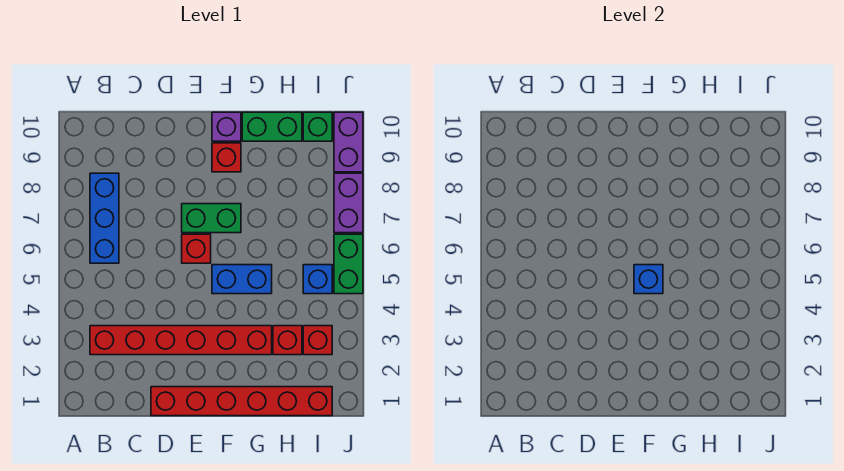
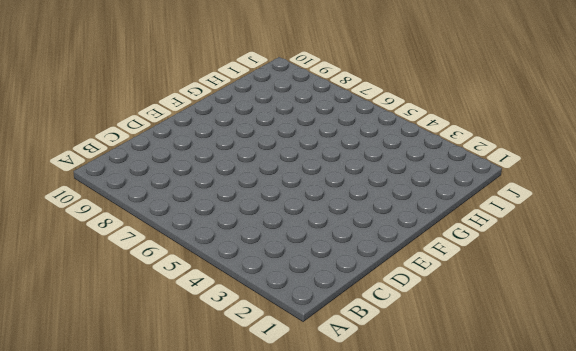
none -> red brick B3:G3 level 1
none -> blue brick B6:B8 level 1
none -> red brick D1:I1 level 1

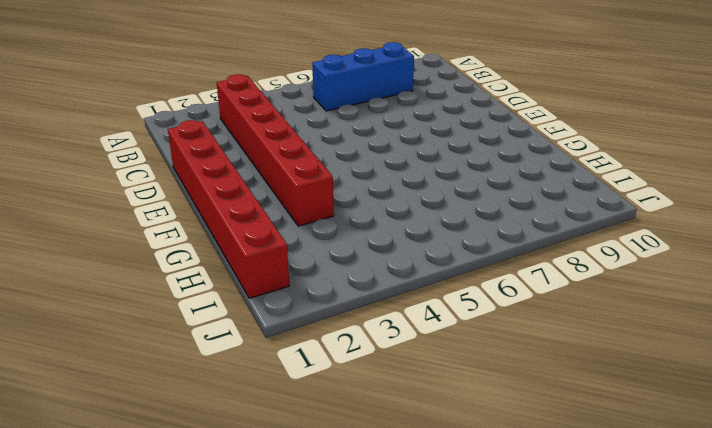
none -> red brick E6 level 1
none -> green brick E7:F7 level 1
none -> blue brick F5:G5 level 1

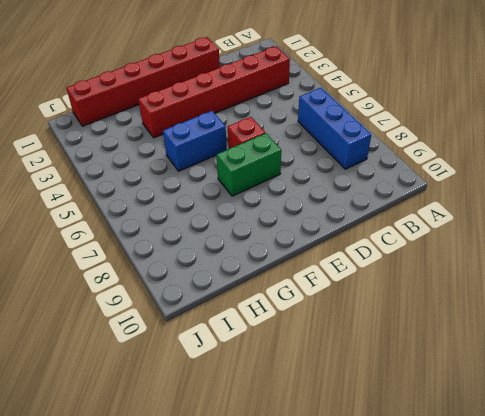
none -> red brick F9 level 1
none -> purple brick F10 level 1
none -> green brick G10:H10 level 1

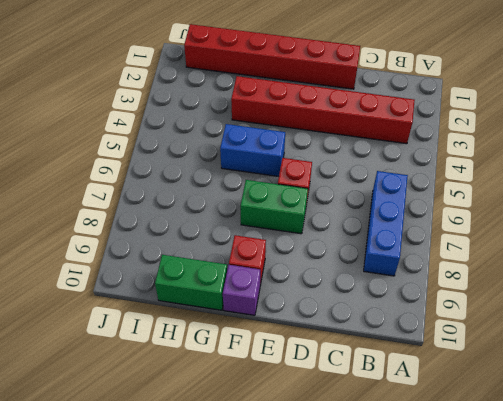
none -> red brick H3 level 1
none -> red brick I3 level 1
none -> blue brick I5 level 1

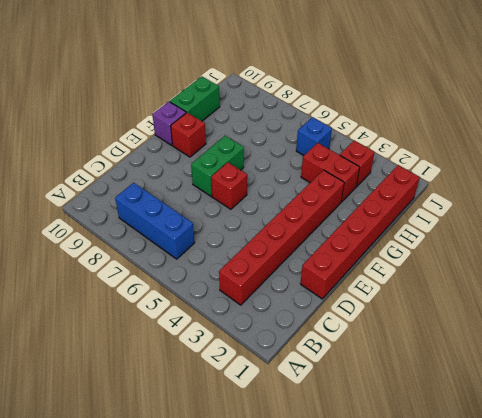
red brick H3:H4 level 1 -> red brick H3 level 1
none -> blue brick F5:G5 level 1
none -> green brick I10 level 1
none -> green brick J5:J6 level 1

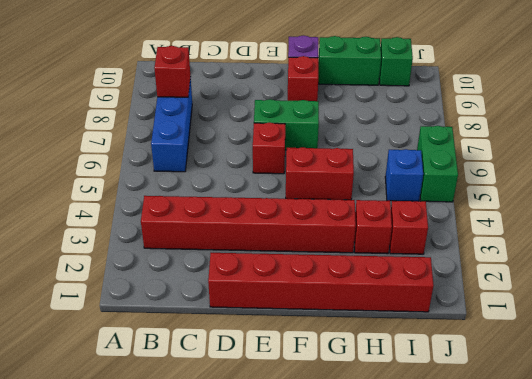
red brick B8 level 2 -> none
red brick F5:G5 level 1 -> blue brick F5:G5 level 1
none -> purple brick J7:J8 level 1
none -> purple brick J9:J10 level 1
none -> blue brick F5 level 2

